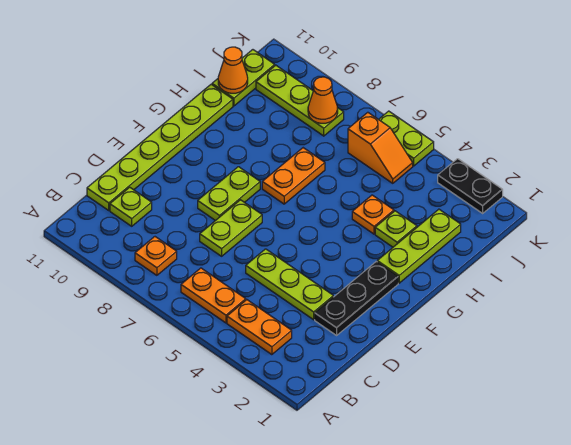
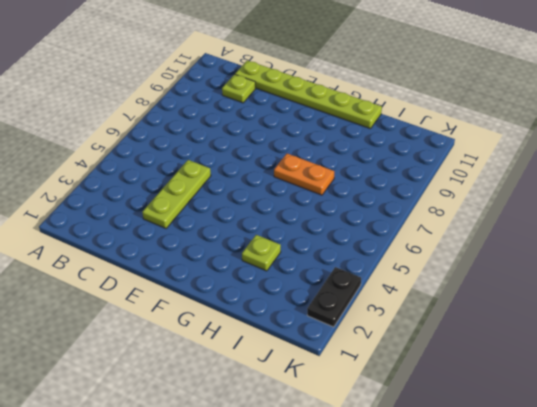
none -> orange plate B3:B4 level 1
none -> orange plate B5:B6 level 1
none -> orange plate B8 level 1

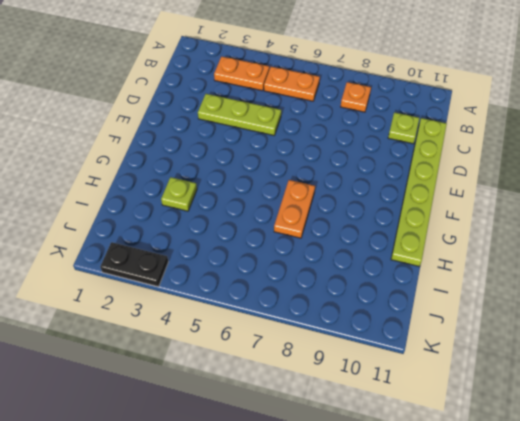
none -> black plate D2:F2 level 1
none -> lime plate D7:E7 level 1
none -> lime plate E8:F8 level 1

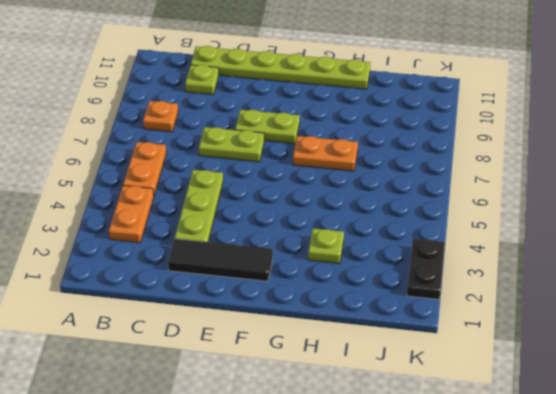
black tile D2:F2 level 1 -> black plate D2:F2 level 1
none -> lime plate G2:I2 level 1
none -> orange plate H4 level 1
none -> lime plate I11:J11 level 1

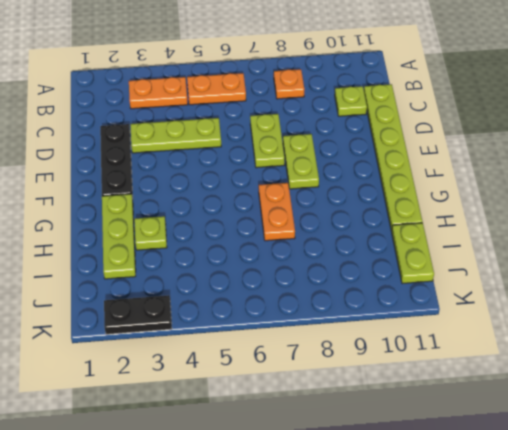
none -> orange plate H4 level 1
none -> orange slope J5:J6 level 1 top 6
none -> lime plate J8:J10 level 1

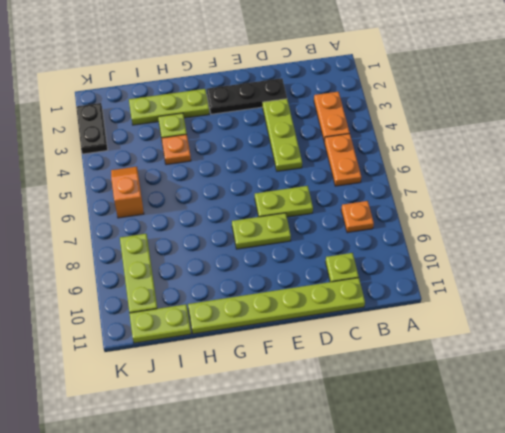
none -> orange plate G7:H7 level 1
none -> lime plate K5:K6 level 1
none -> orange cone I11 level 2

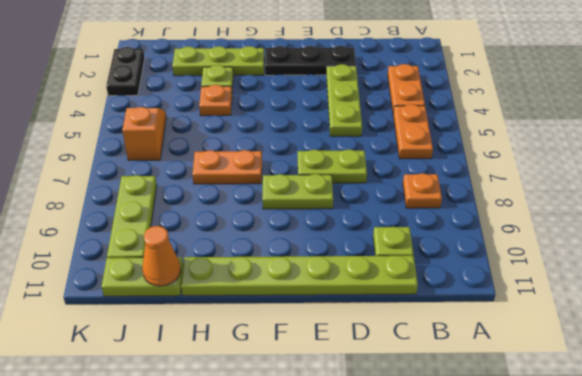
none -> lime plate K5:K6 level 1
none -> orange cone J8 level 2

